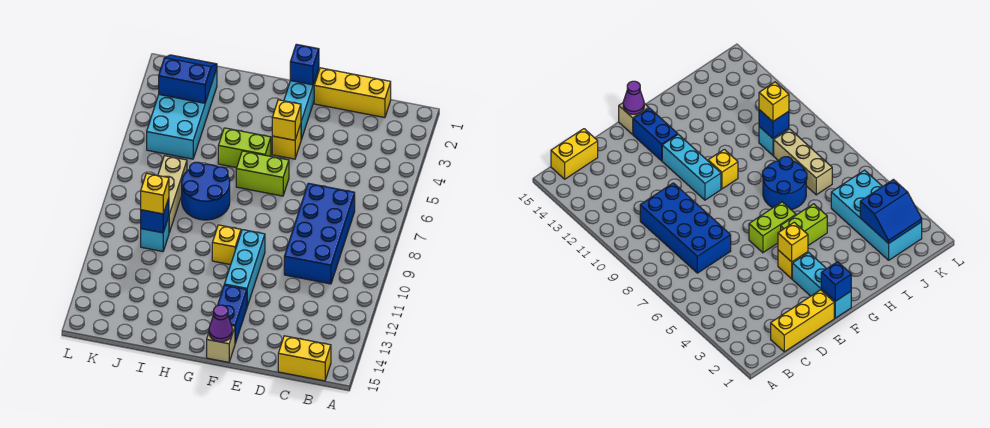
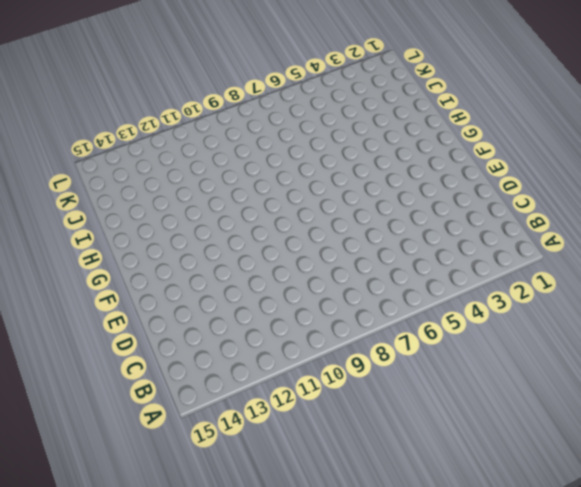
none -> yellow brick B15:C15 level 1
none -> yellow brick C1:E1 level 1
none -> blue brick C7:D10 level 1

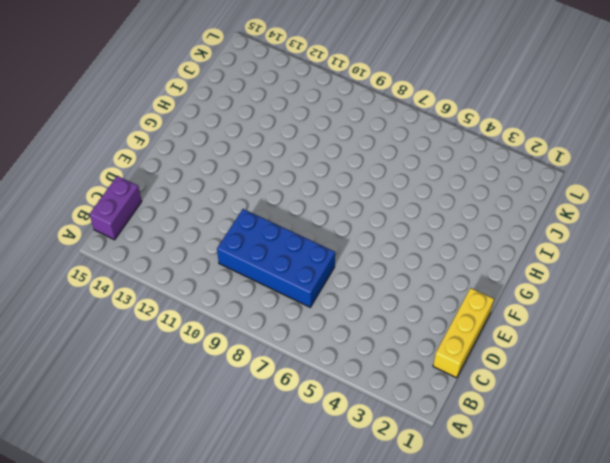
purple brick B15:C15 level 1 -> yellow brick B15:C15 level 1
none -> cyan brick F1:F3 level 1
none -> yellow brick F4 level 1
none -> lime brick F6:G6 level 1

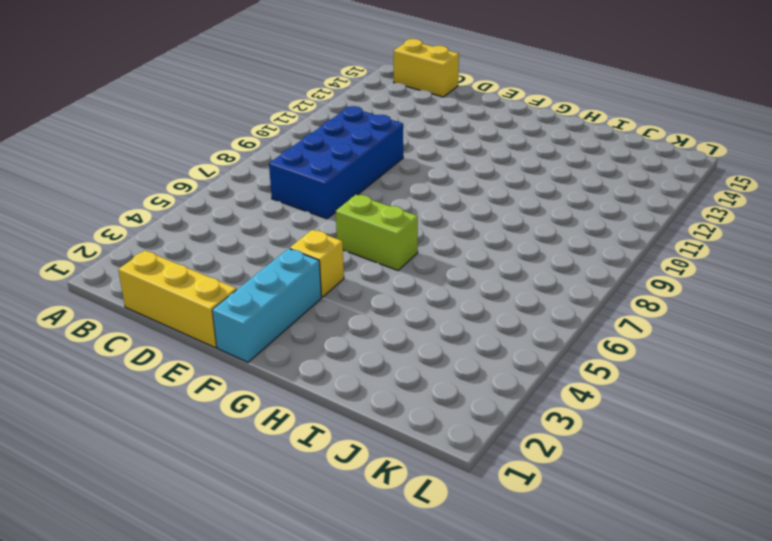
none -> cyan brick F10:F12 level 1
none -> blue brick F13:F14 level 1
none -> tan brick F15 level 1

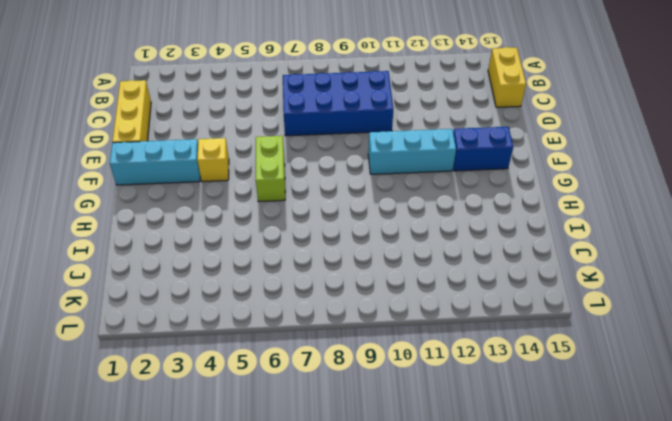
none -> tan brick F15 level 1
none -> lime brick G5:H5 level 1
none -> yellow brick G10 level 1

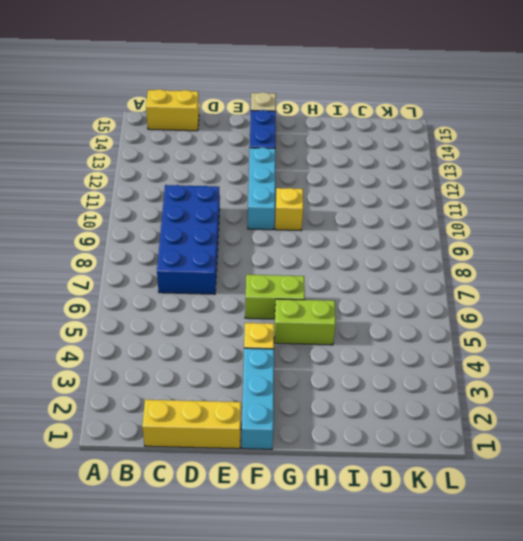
none -> blue round brick H7:I8 level 1
none -> cyan brick J2:K5 level 1
none -> tan brick J7:J9 level 1

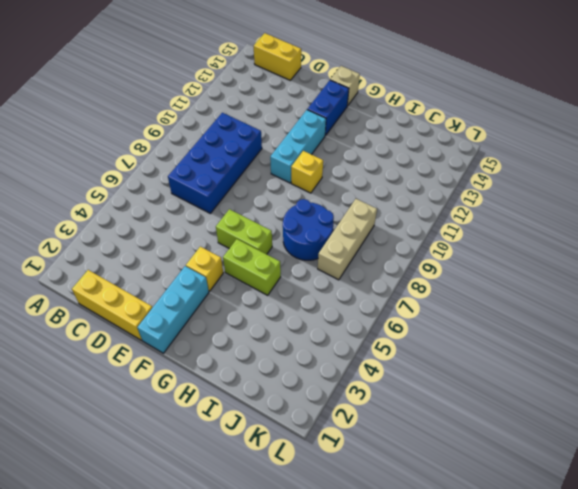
none -> cyan brick J2:K5 level 1
none -> cyan brick J10 level 1
none -> blue brick F1 level 2

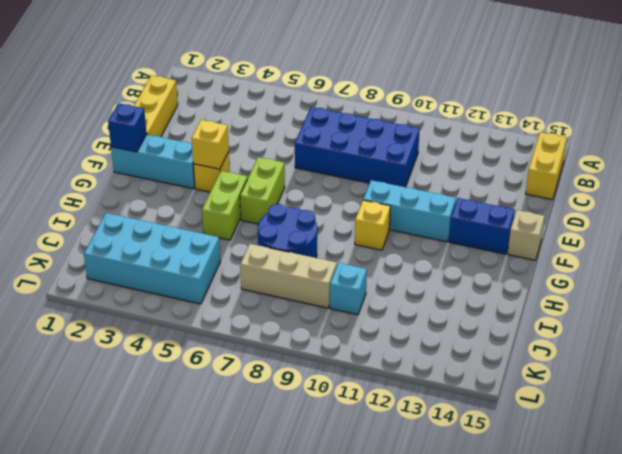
none -> purple cone F15 level 2
none -> blue slope J2:K3 level 2 top 3
none -> blue brick J10 level 2

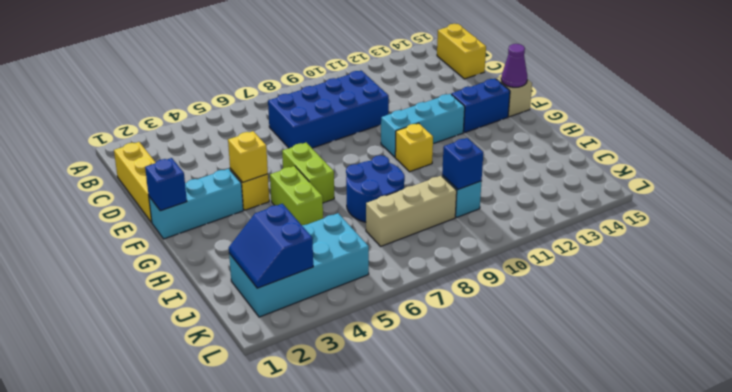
none -> yellow brick J10 level 3

